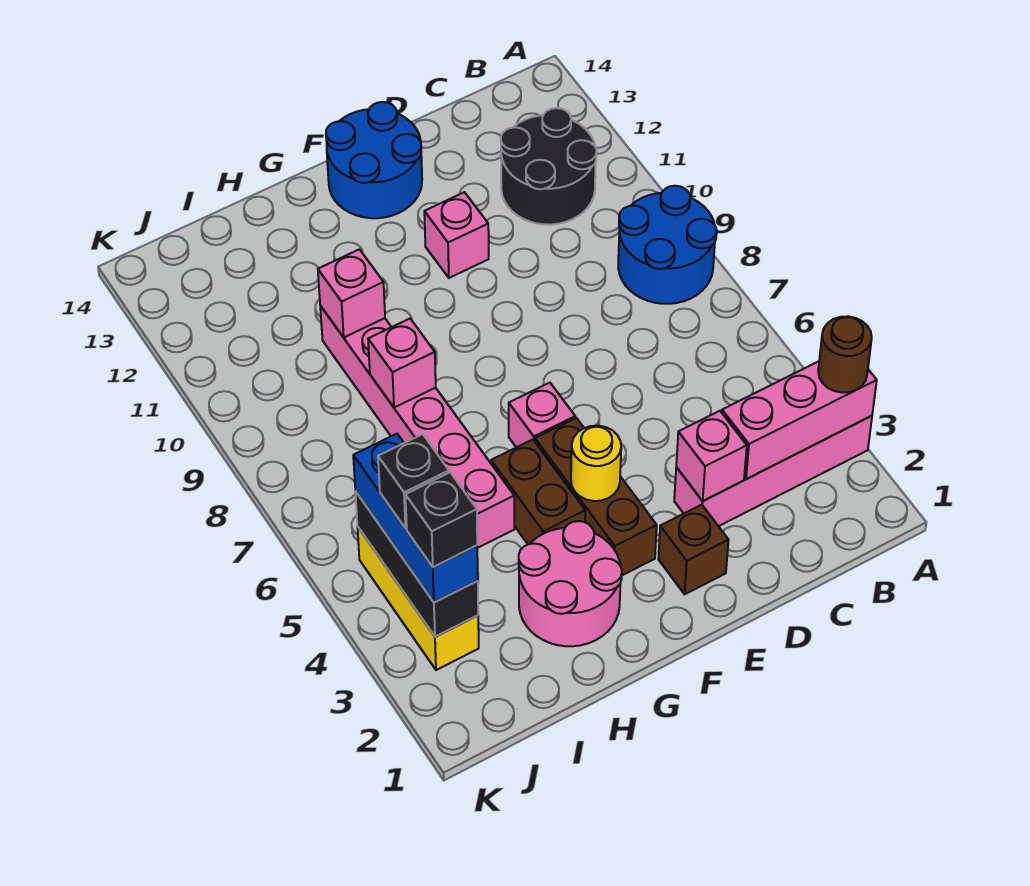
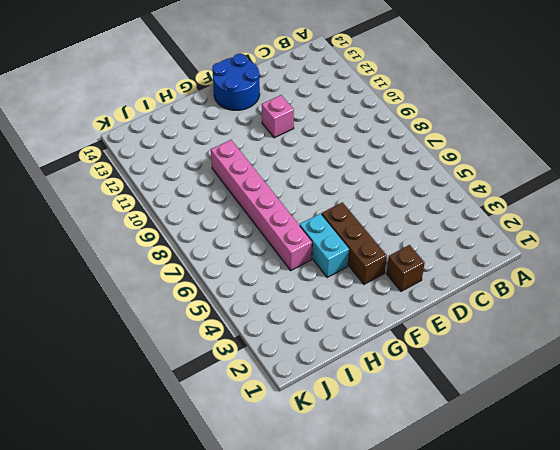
cyan brick G4:G5 level 1 -> brown brick G4:G5 level 1
none -> pink brick A3:D3 level 1
none -> blue round brick A8:B9 level 1
none -> black round brick B11:C12 level 1

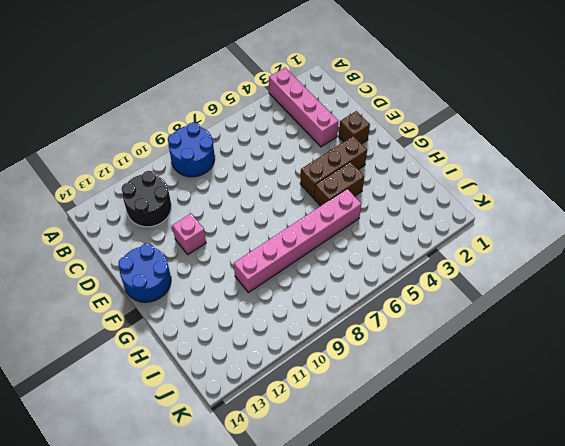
none -> pink brick F6 level 1
none -> pink round brick G2:H3 level 1
none -> yellow brick J3:J5 level 1

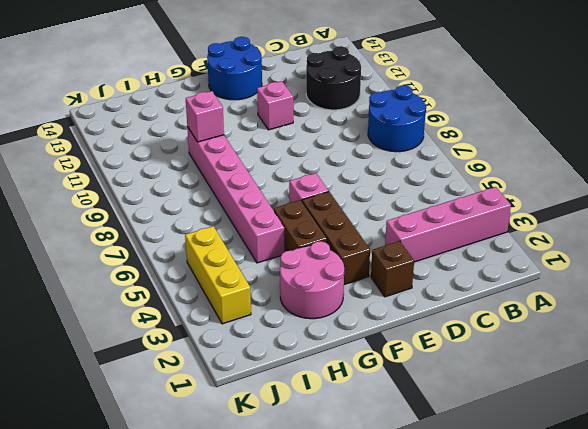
none -> pink brick A3:C3 level 2
none -> pink brick D3 level 2
none -> yellow round brick F4 level 2

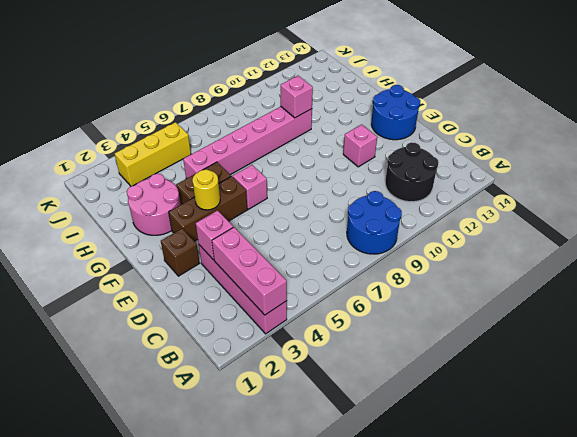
none -> pink brick H8 level 2
none -> black brick J3:J5 level 2
none -> brown round brick A3 level 3

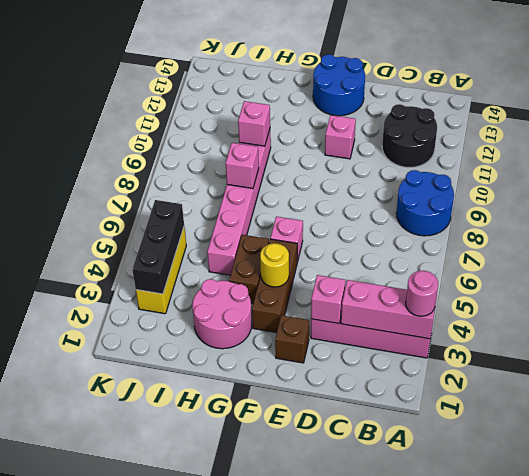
pink round brick A3 level 3 -> brown round brick A3 level 3
none -> blue brick J3:J5 level 3
none -> black brick J3 level 4
none -> black brick J4 level 4

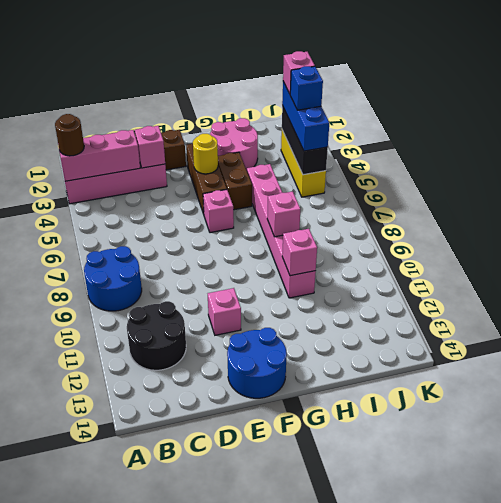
pink brick J3 level 4 -> black brick J3 level 4
blue brick J4 level 4 -> black brick J4 level 4

